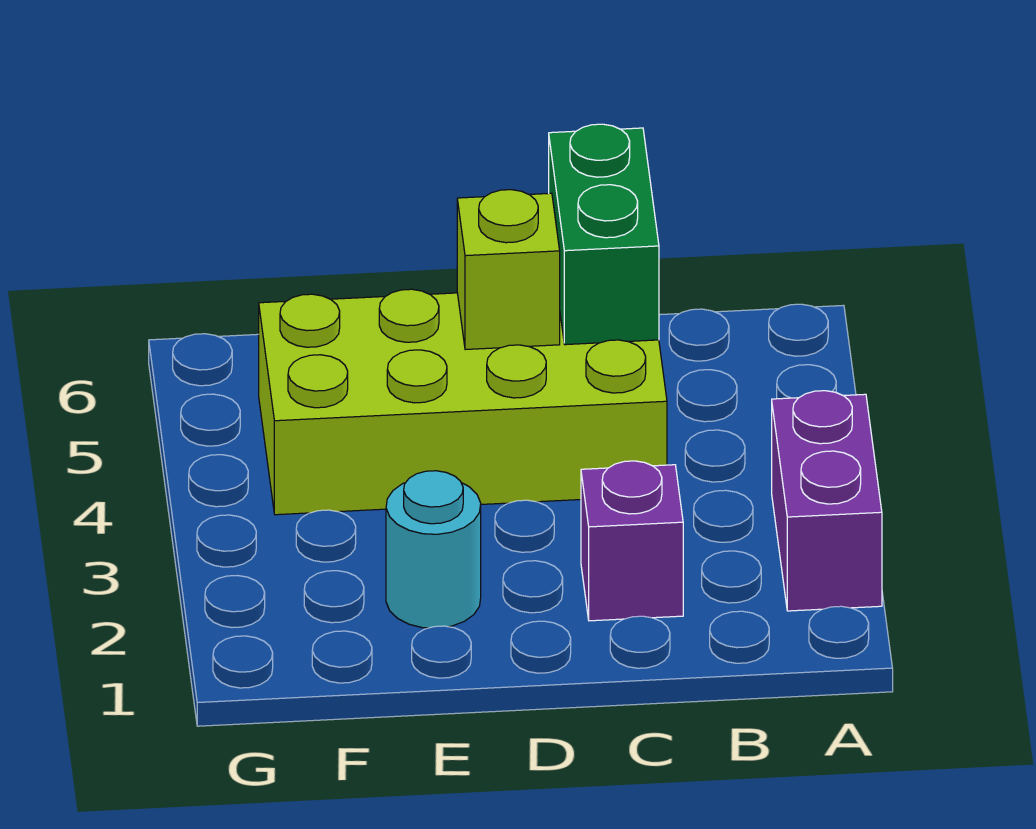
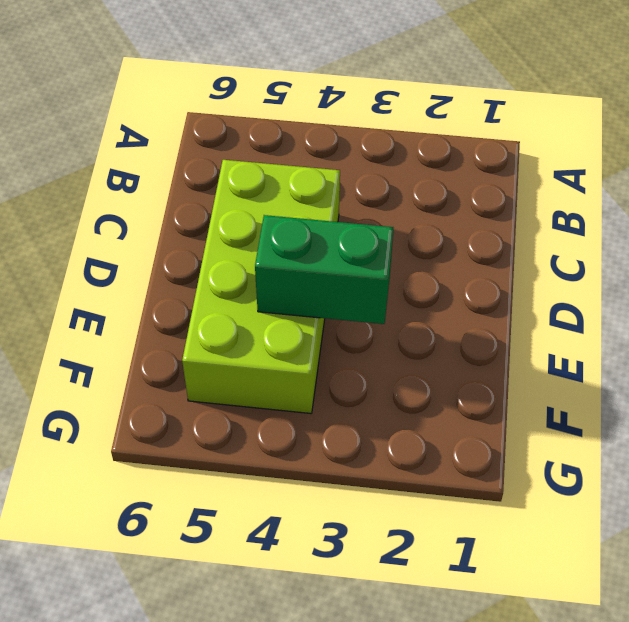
green brick E3:E4 level 2 -> green brick C5:C6 level 2
none -> purple brick A2:A3 level 1
none -> purple brick C2 level 1

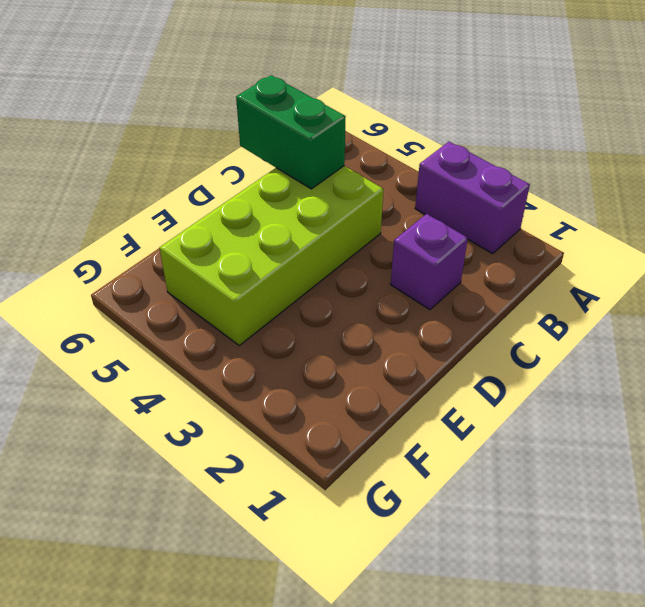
none -> cyan round brick E2 level 1
none -> lime brick D5 level 2

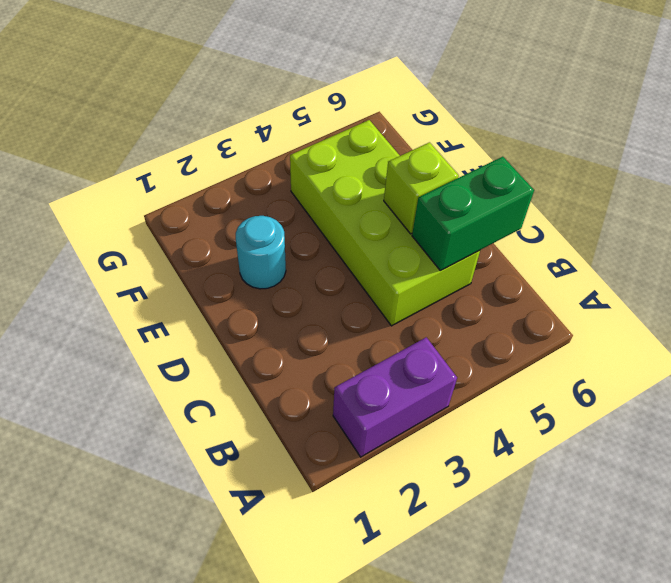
none -> purple brick C2 level 1

